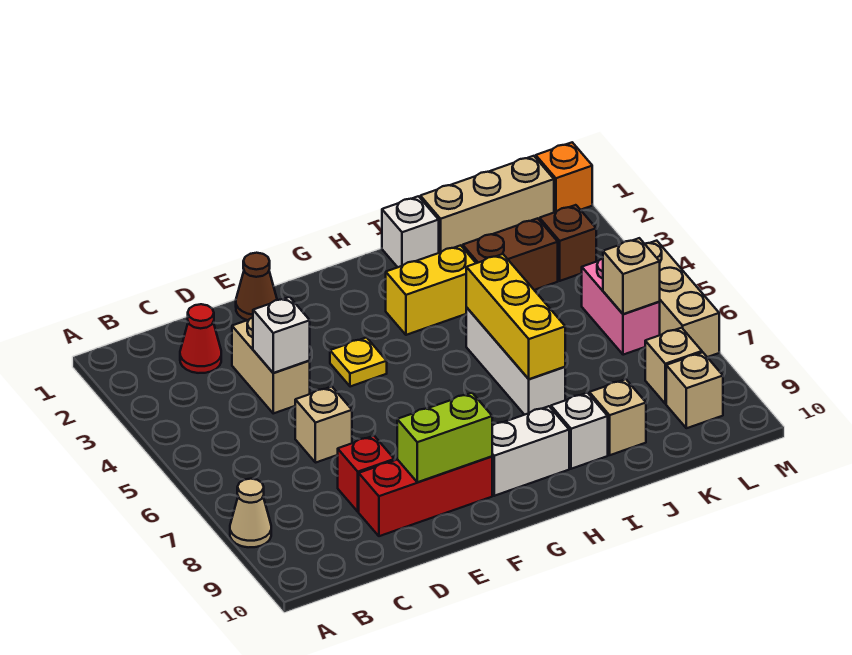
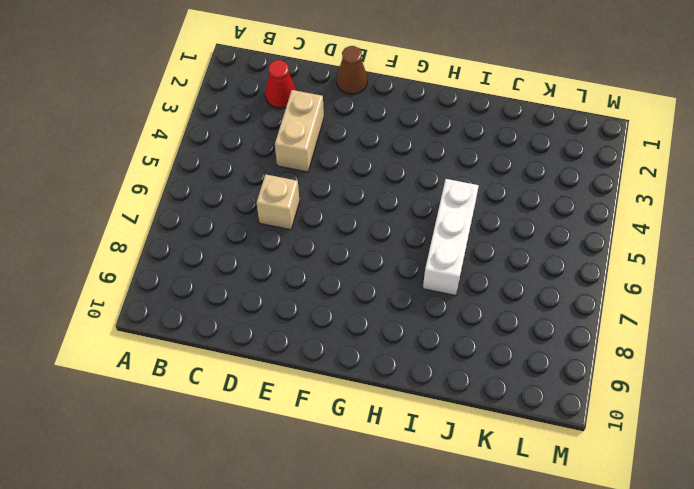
none -> tan cone A8 level 1
none -> red brick D8 level 1
none -> red brick D9:F9 level 1

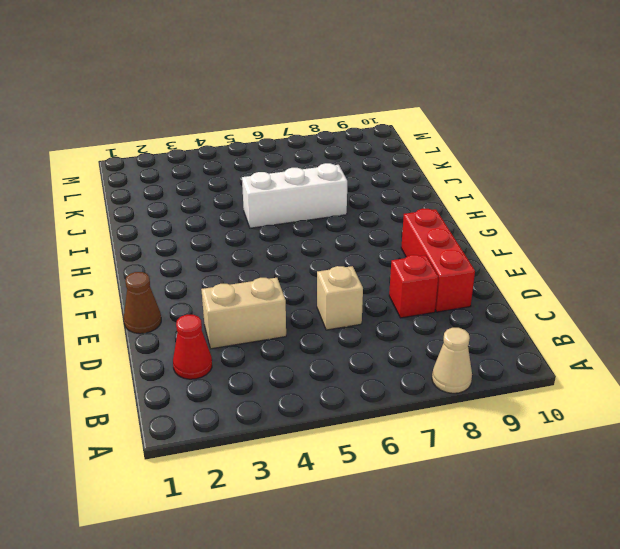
none -> yellow plate F4 level 1
none -> white brick G9:H9 level 1
none -> yellow brick H3:I3 level 1

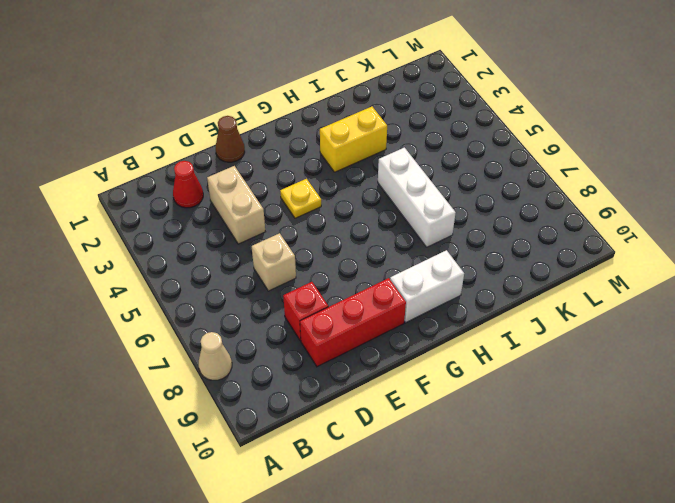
none -> white brick I1 level 1
none -> white brick I9 level 1
none -> tan brick J1:L1 level 1

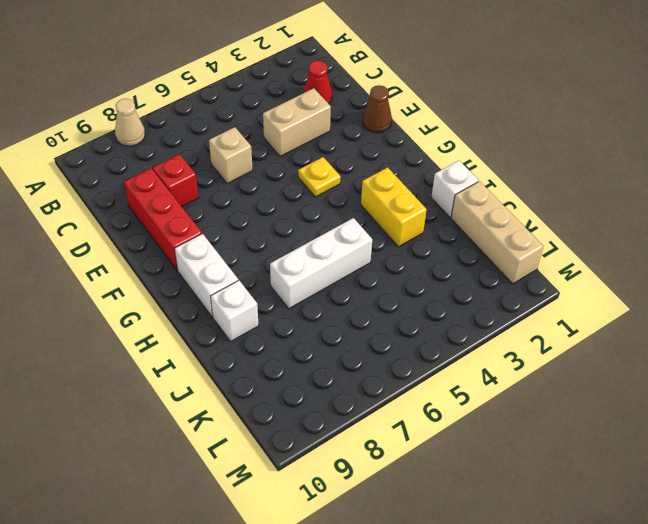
none -> brown brick J3:K3 level 1
none -> tan brick J9 level 1
none -> brown brick L3 level 1

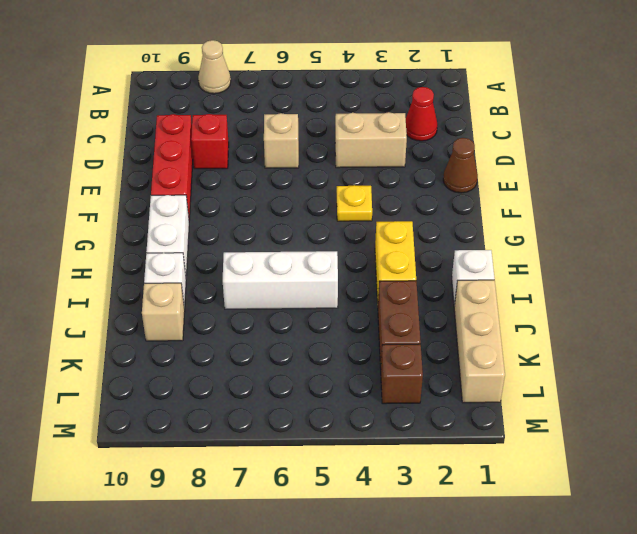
none -> pink brick L5:L6 level 1
none -> tan brick L8 level 1
none -> tan brick L9 level 1

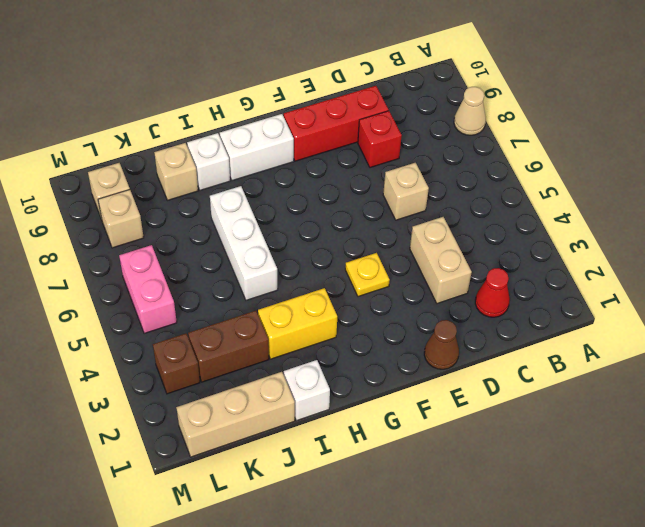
none -> orange brick M1 level 1
none -> tan brick M5:M7 level 1
none -> white brick D4 level 2

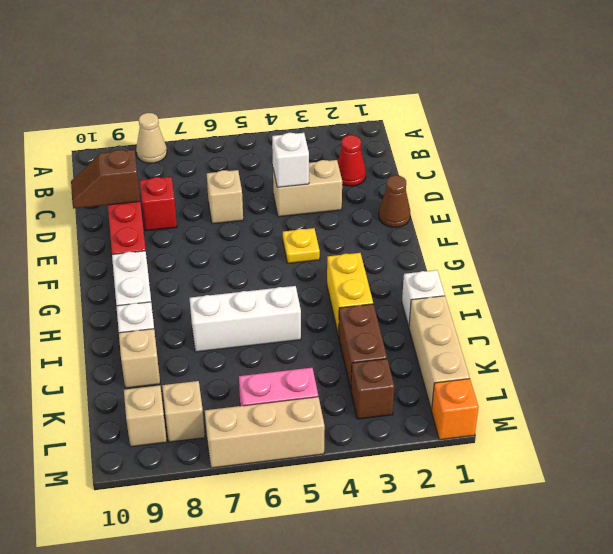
brown slope D9:D10 level 2 top 9 -> none
none -> lime brick E9:F9 level 2
none -> yellow brick I5:I7 level 2
none -> tan brick L6 level 2

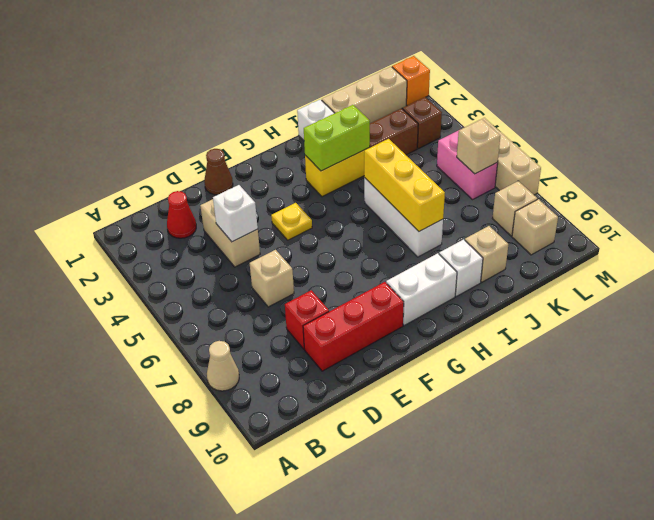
lime brick H3:I3 level 2 -> lime brick E9:F9 level 2

